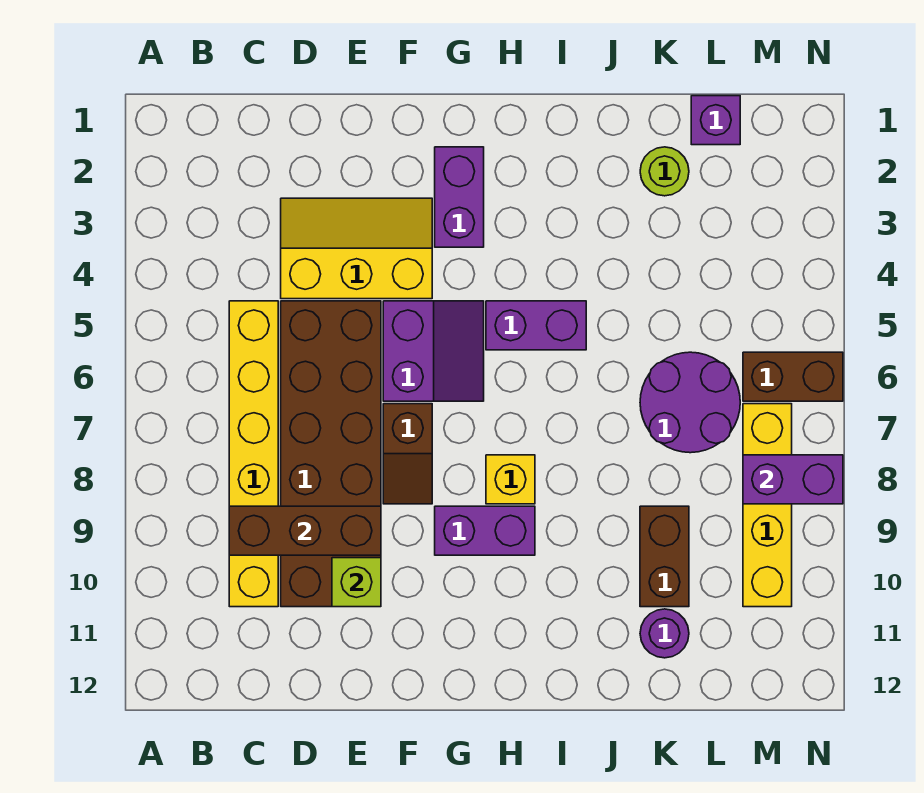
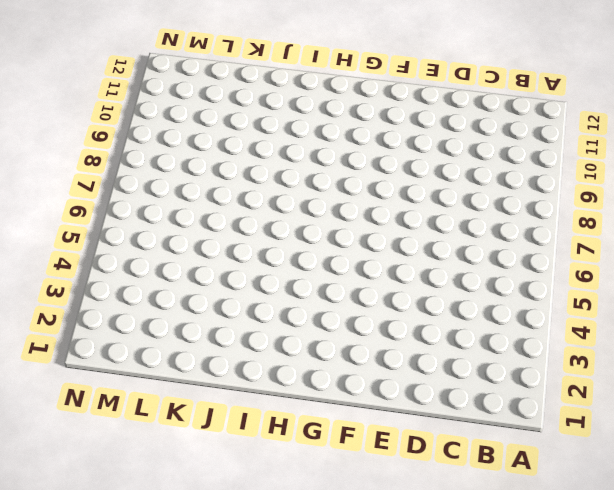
none -> yellow brick C5:C10 level 1
none -> yellow slope D3:F4 level 1 top 4
none -> brown brick D5:E10 level 1

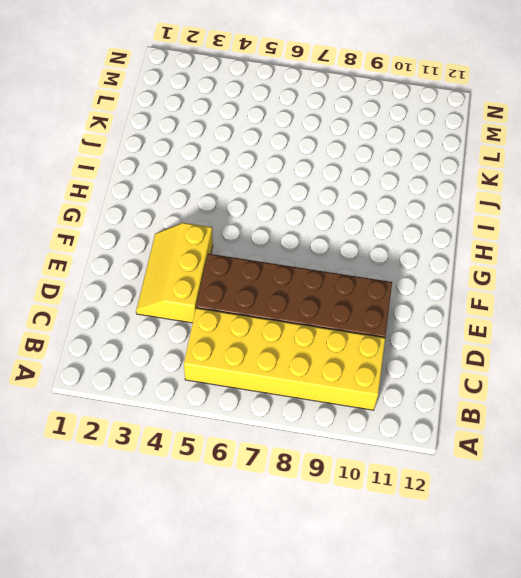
yellow brick B5:C10 level 1 -> yellow brick C5:C10 level 1
none -> purple slope F5:G6 level 1 top F
none -> brown slope F7:F8 level 1 top 7
none -> purple brick G2:G3 level 1

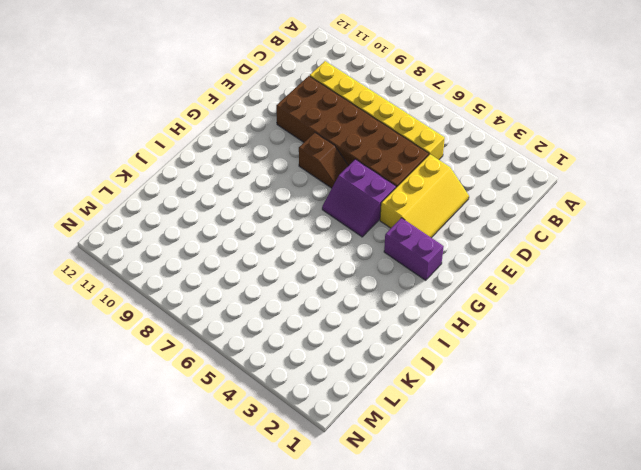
brown slope F7:F8 level 1 top 8 -> brown slope F7:F8 level 1 top 7
none -> purple brick G9:H9 level 1
none -> purple brick H5:I5 level 1
none -> yellow brick H8 level 1

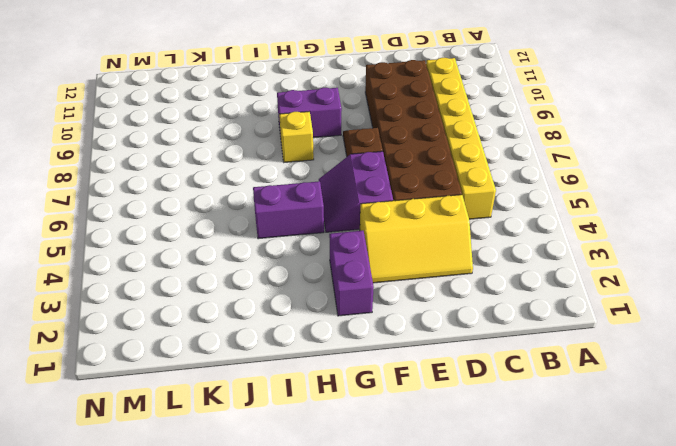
none -> lime round brick K2 level 1
none -> purple round brick K6:L7 level 1
none -> brown brick K9:K10 level 1

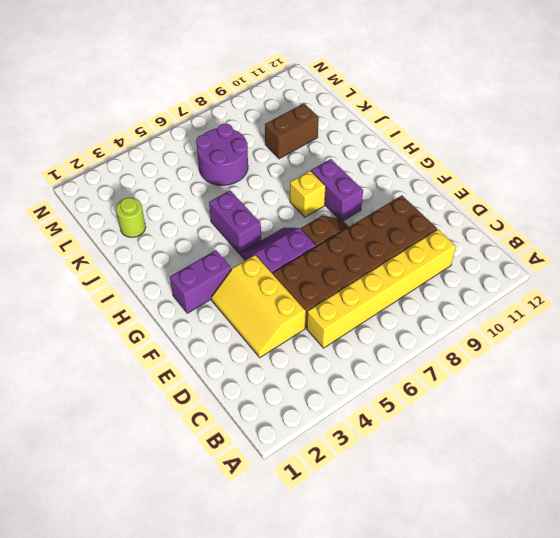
none -> purple round brick K11 level 1
none -> purple brick L1 level 1
none -> brown brick M6:N6 level 1

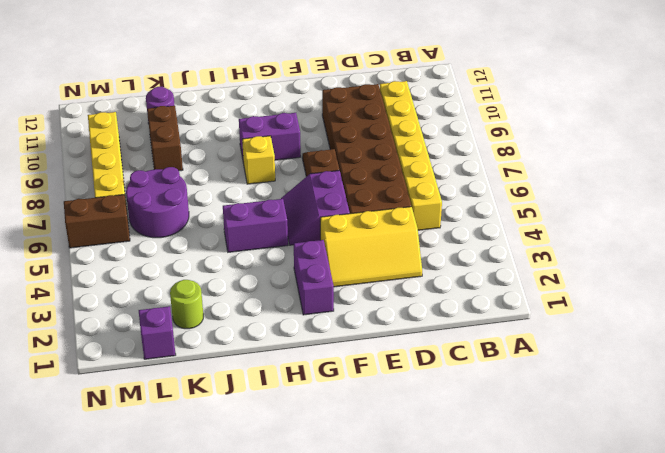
none -> brown brick C9:E9 level 2
none -> lime brick E10 level 2
none -> purple brick M8:N8 level 2

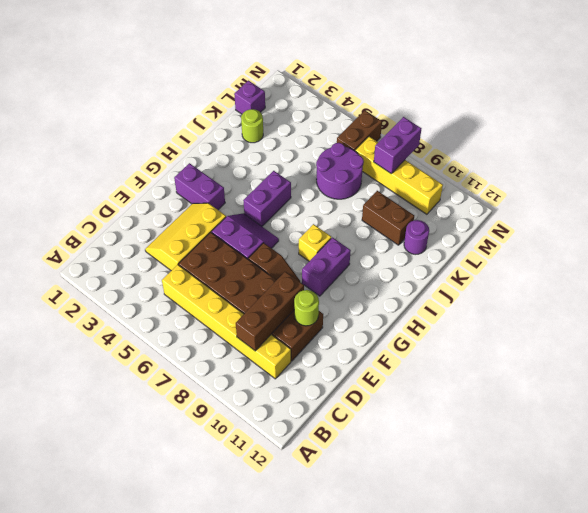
lime round brick E10 level 2 -> lime brick E10 level 2

